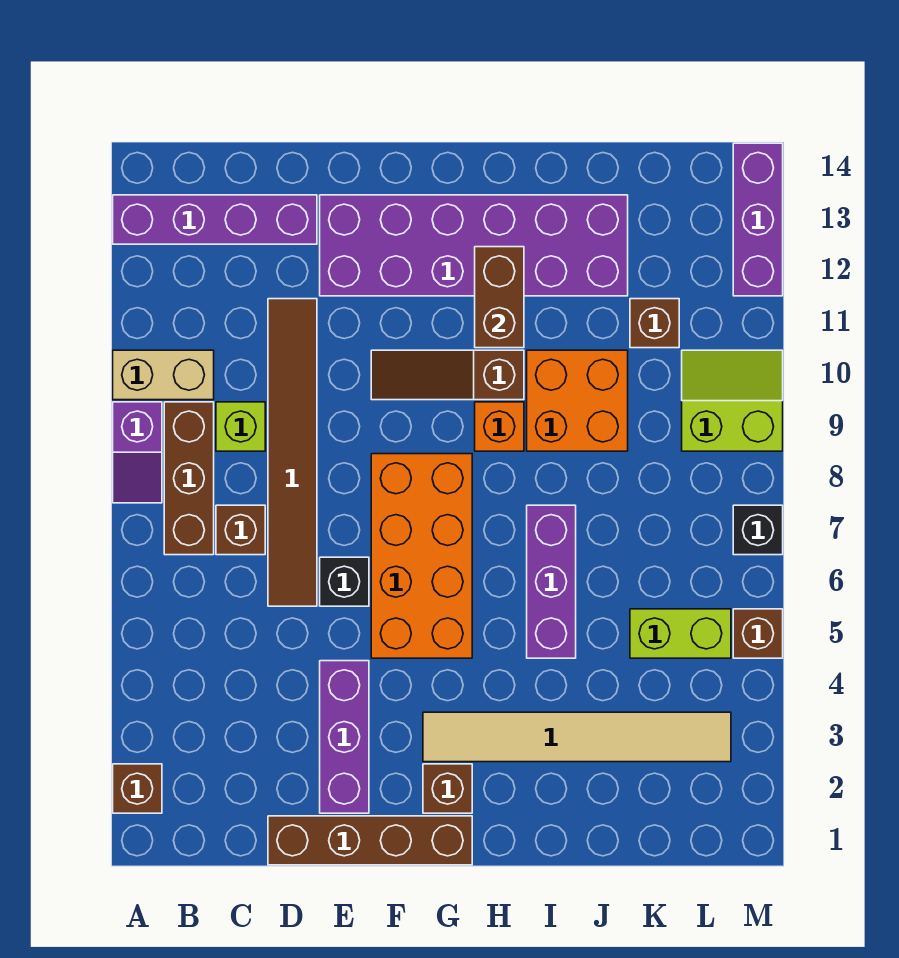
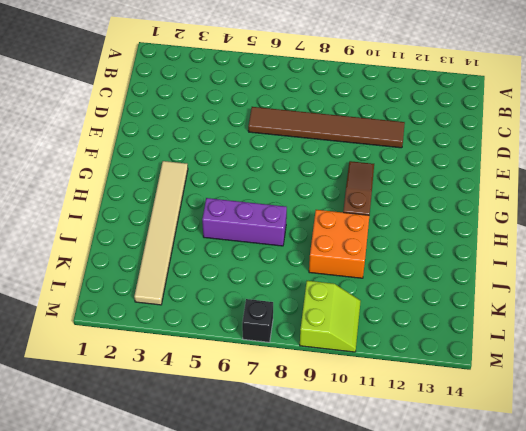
none -> brown brick A2 level 1
none -> purple slope A8:A9 level 1 top 9
none -> tan brick A10:B10 level 1

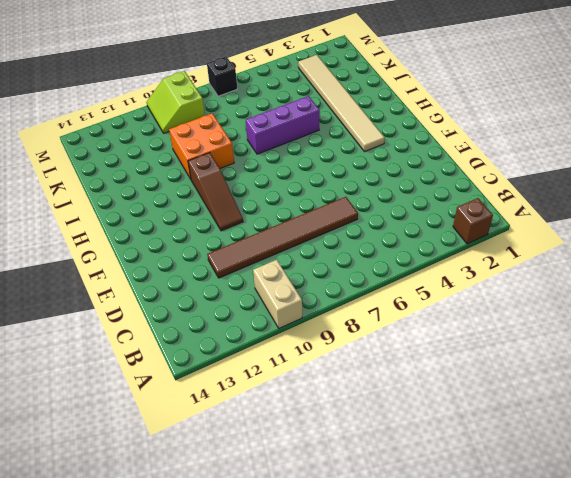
none -> purple slope A8:A9 level 1 top 9
none -> purple brick A13:D13 level 1
none -> brown brick B7:B9 level 1

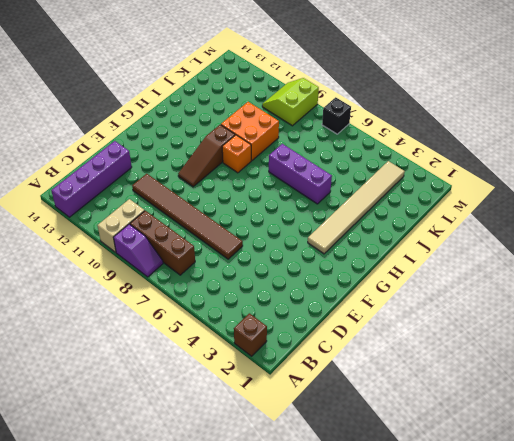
none -> brown brick C7 level 1
none -> lime brick C9 level 1
none -> brown brick D1:G1 level 1

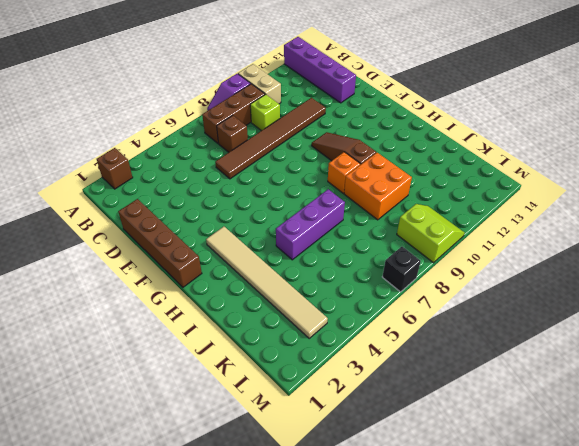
none -> purple brick E2:E4 level 1
none -> black brick E6 level 1
none -> purple brick E12:J13 level 1

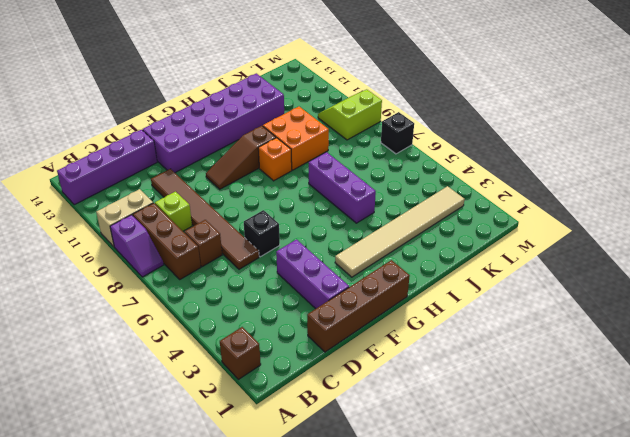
none -> orange brick F5:G8 level 1
none -> brown brick G2 level 1
none -> lime brick K5:L5 level 1

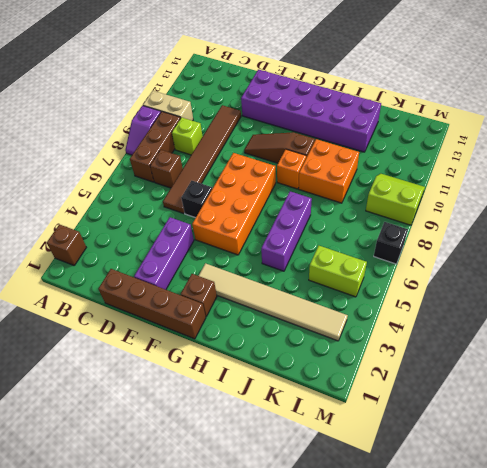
none -> purple brick A13:D13 level 1
none -> brown brick K11 level 1
none -> brown brick M5 level 1

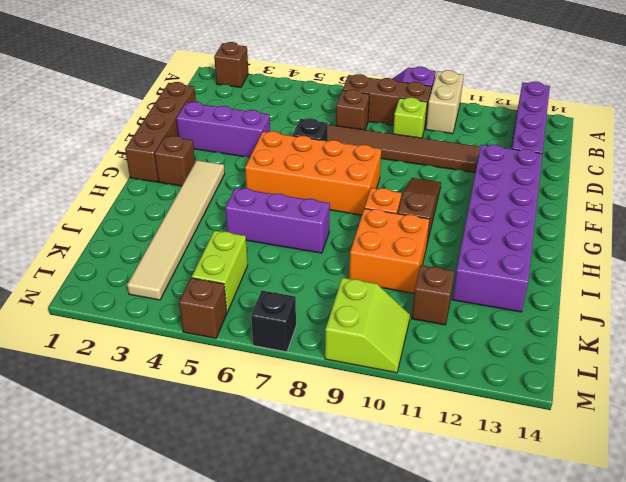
none -> purple brick M12:M14 level 1
none -> brown brick H11:H12 level 2

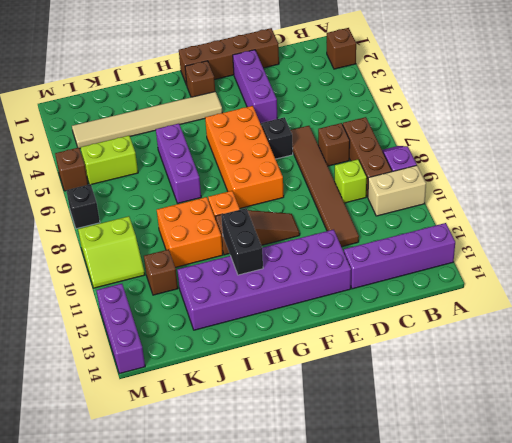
black brick H11:H12 level 2 -> brown brick H11:H12 level 2

